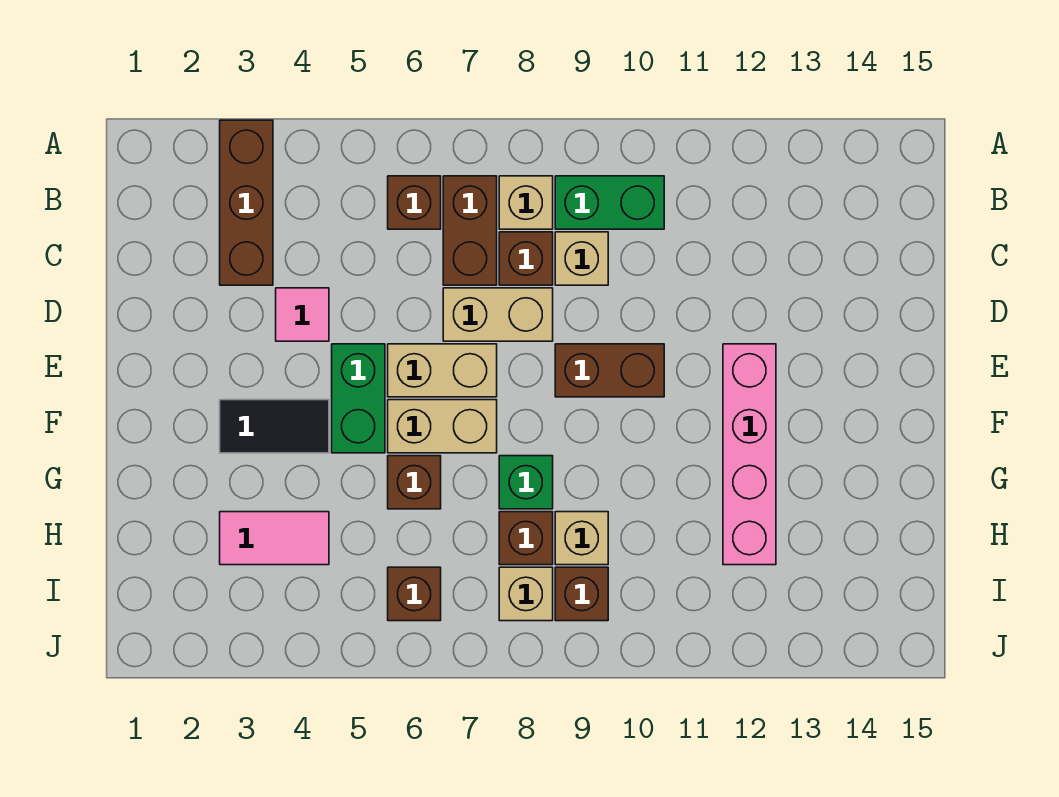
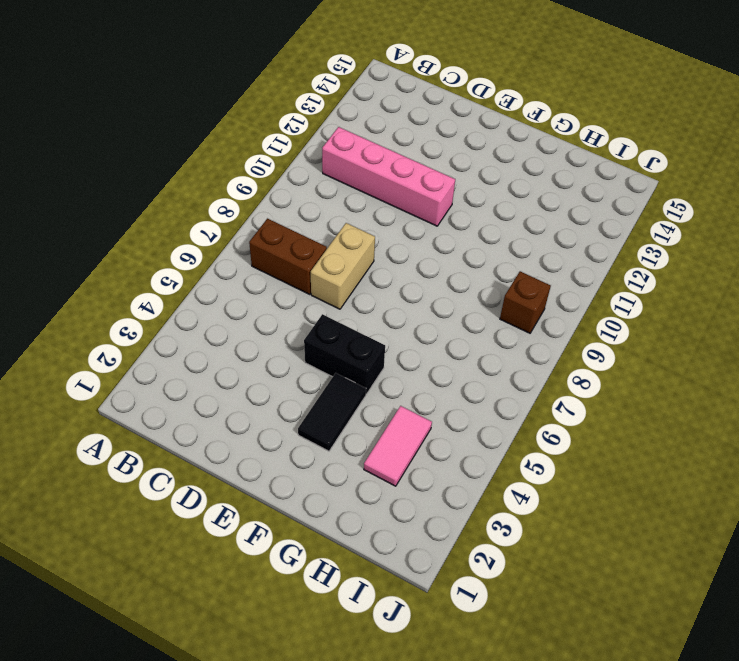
pink brick B11:E11 level 1 -> pink brick E12:H12 level 1
black brick E5:F5 level 1 -> green brick E5:F5 level 1
none -> brown brick A3:C3 level 1
none -> brown brick B6 level 1
none -> tan brick B8 level 1

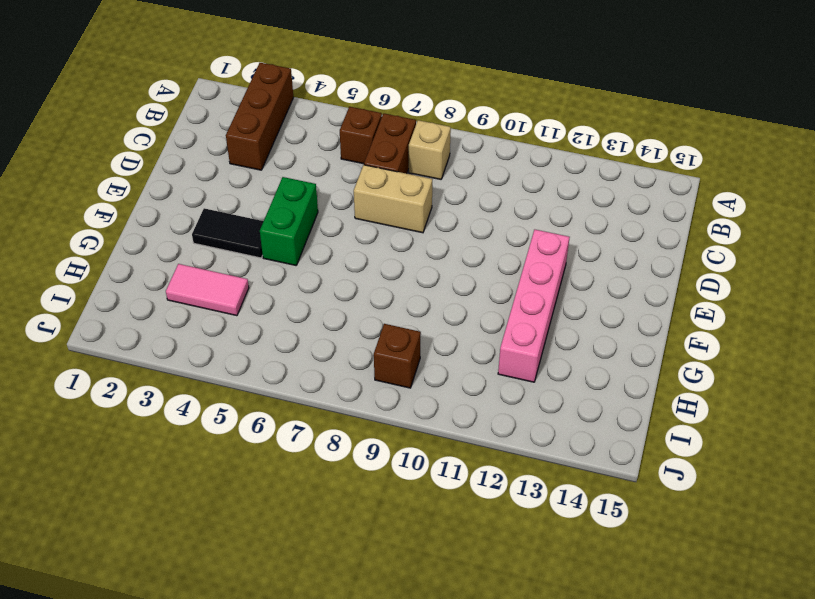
none -> green brick B9:B10 level 1
none -> brown brick C8 level 1
none -> tan brick C9 level 1

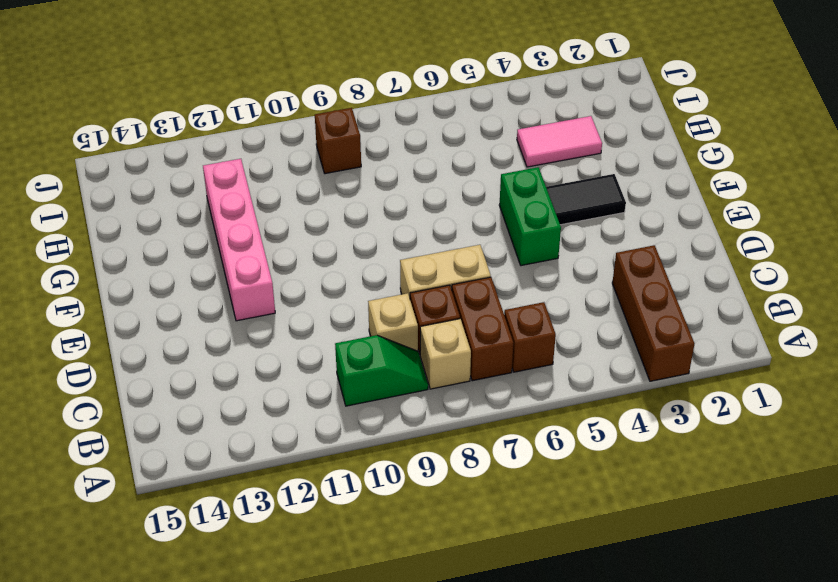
green slope B9:B10 level 1 top 10 -> green brick B9:B10 level 1
none -> pink tile D4 level 1
none -> tan brick E6:E7 level 1
none -> brown brick E9:E10 level 1

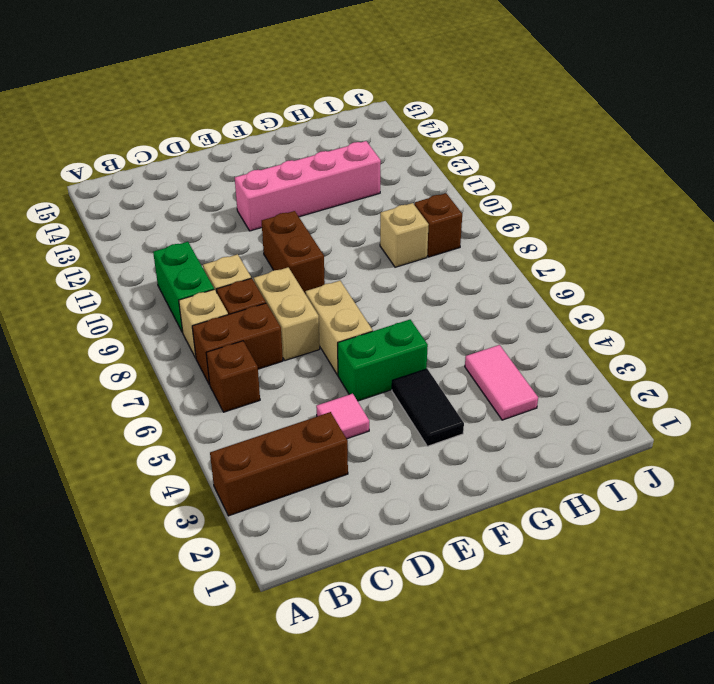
none -> tan brick F6:F7 level 1
none -> brown brick G6 level 1
none -> green brick G8 level 1

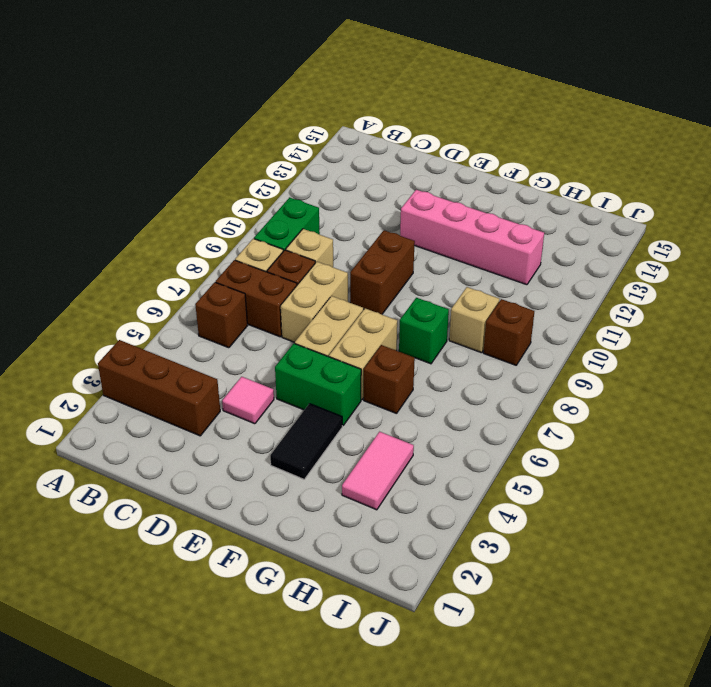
none -> brown brick H8 level 1
none -> brown brick I6 level 1
none -> tan brick I8 level 1

